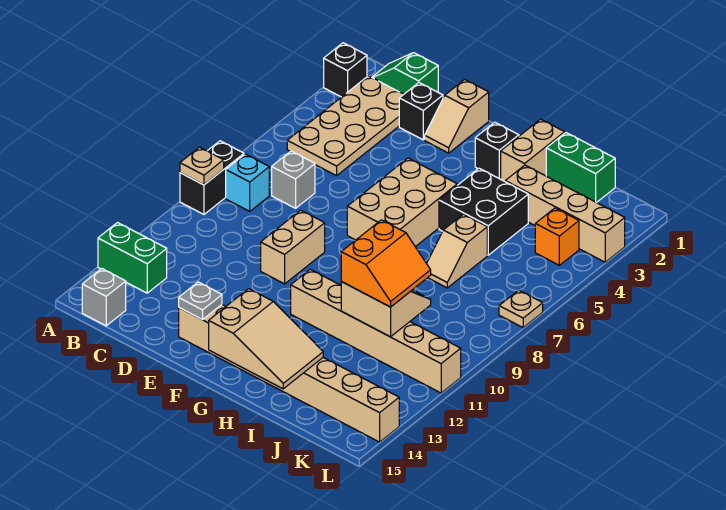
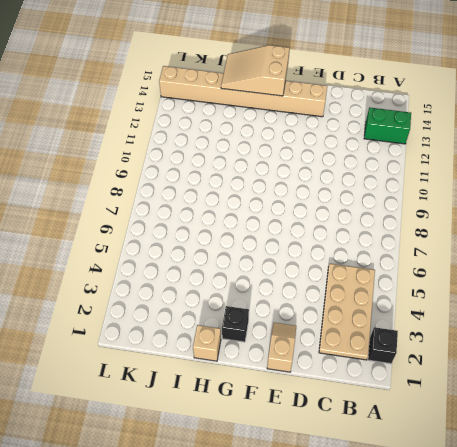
tan brick H1 level 1 -> tan brick H1:H2 level 1
none -> black brick A8:A9 level 1
none -> green slope B1:C1 level 1 top C
none -> cyan brick B8 level 1

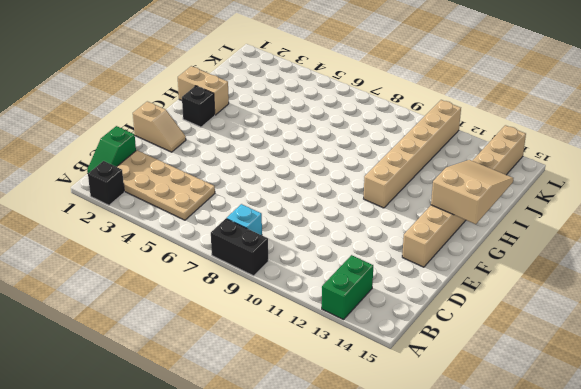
none -> grey brick B15 level 1
none -> grey brick C7 level 1
none -> black brick D2 level 1

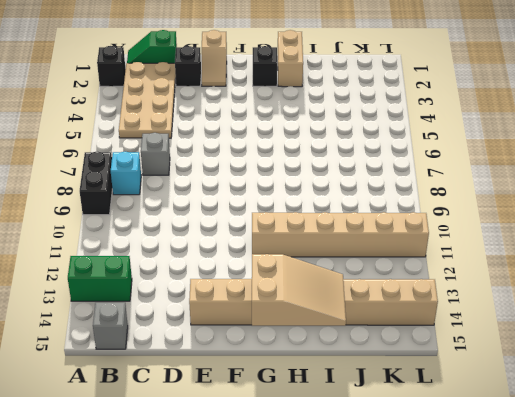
none -> tan brick E9:E10 level 1
none -> tan brick F5:G7 level 1
none -> black brick H4:I5 level 1

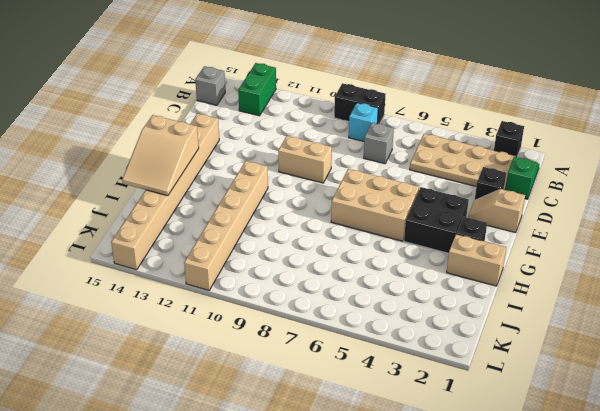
black brick F3:G4 level 1 -> black brick H4:I5 level 1
none -> green brick I1:J1 level 1
none -> tan brick I3:L3 level 1
none -> tan slope I6:I7 level 1 top 6

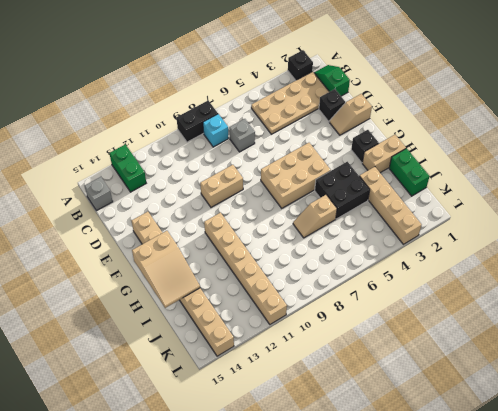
none -> orange brick K4 level 1
none -> tan plate L7 level 1
none -> tan plate A9 level 2

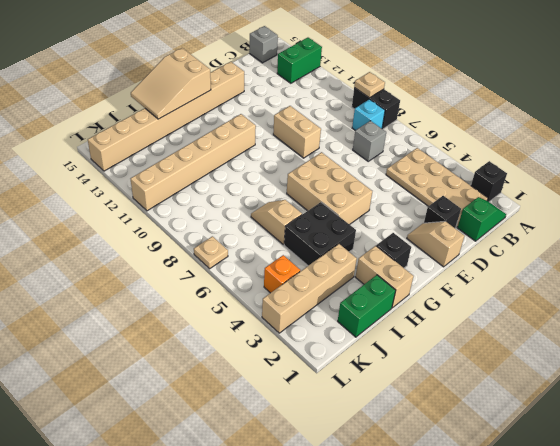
none -> grey plate E14 level 2
none -> tan slope I10:J11 level 2 top 11
none -> orange slope I10:J11 level 3 top I

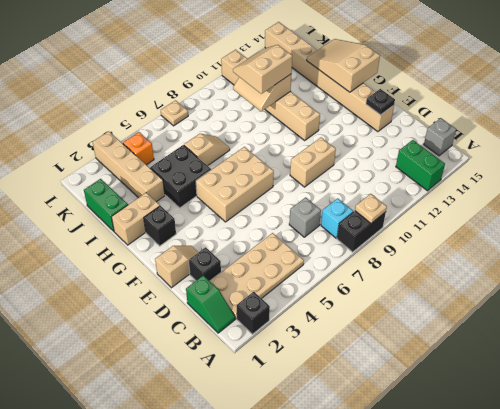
black plate E14 level 2 -> grey plate E14 level 2
tan slope I10:J11 level 3 top I -> orange slope I10:J11 level 3 top I

